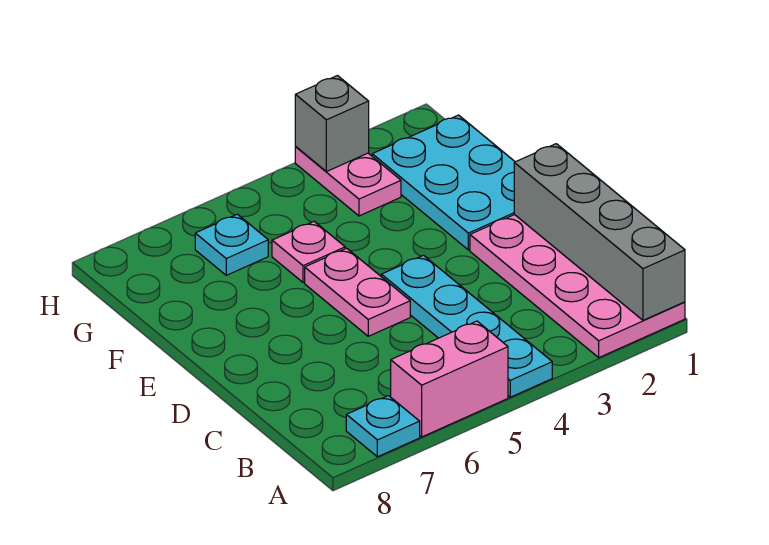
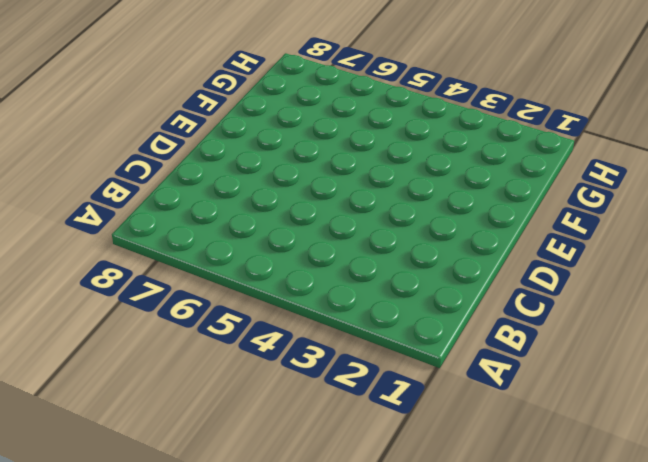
none -> pink plate A1:D2 level 1
none -> cyan plate A4:D4 level 1

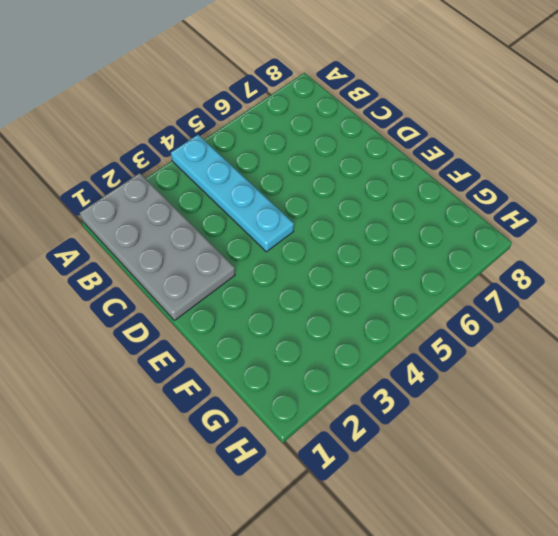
grey plate A1:D2 level 1 -> pink plate A1:D2 level 1
none -> pink brick A5:A6 level 1
none -> cyan plate A7 level 1

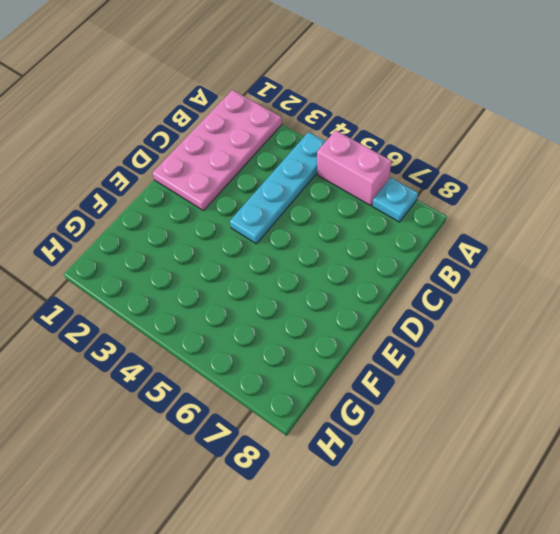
none -> pink plate D5:E5 level 1
none -> cyan plate E1:G2 level 1

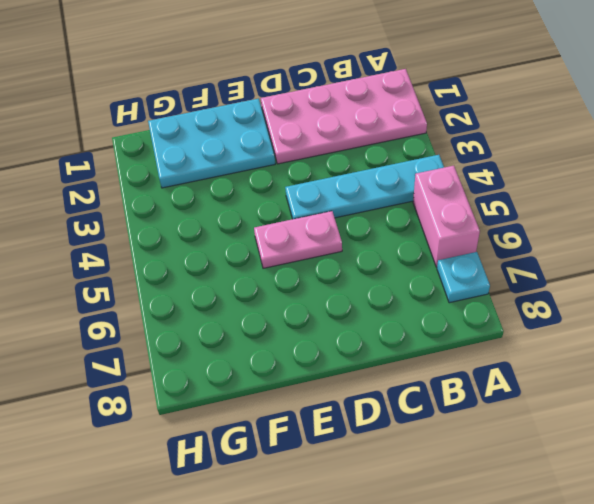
none -> pink plate F5 level 1
none -> pink plate G3:H3 level 1

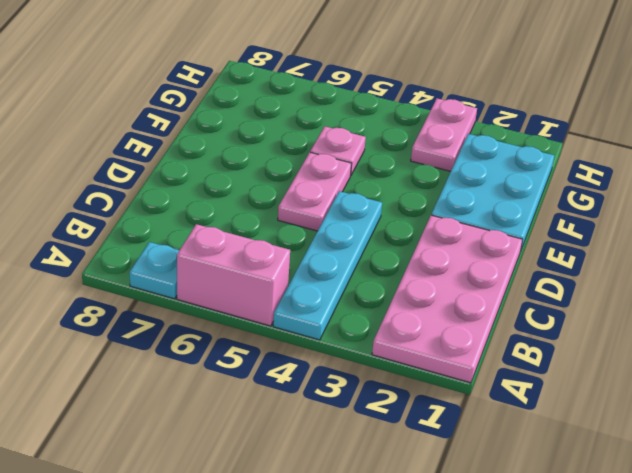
none -> cyan plate G6 level 1
none -> grey brick A1:D1 level 2

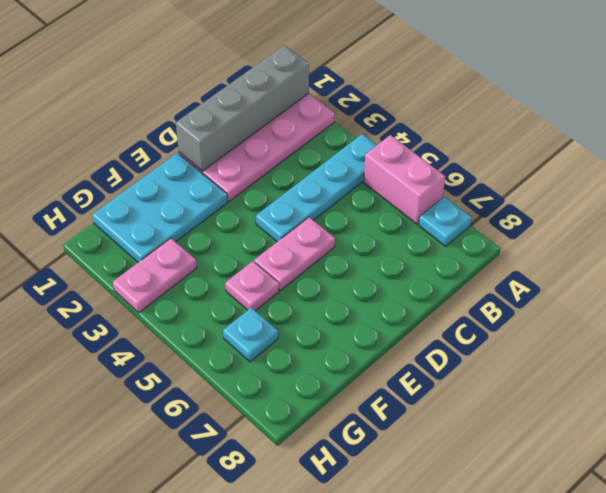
none -> grey brick H3 level 2

